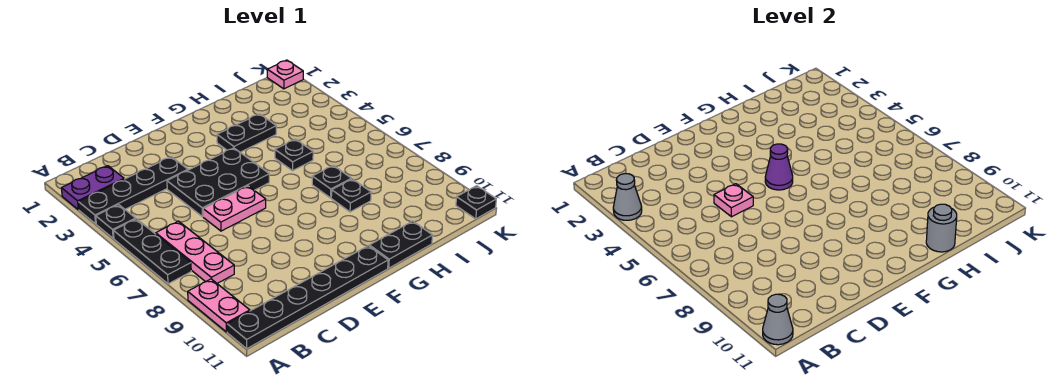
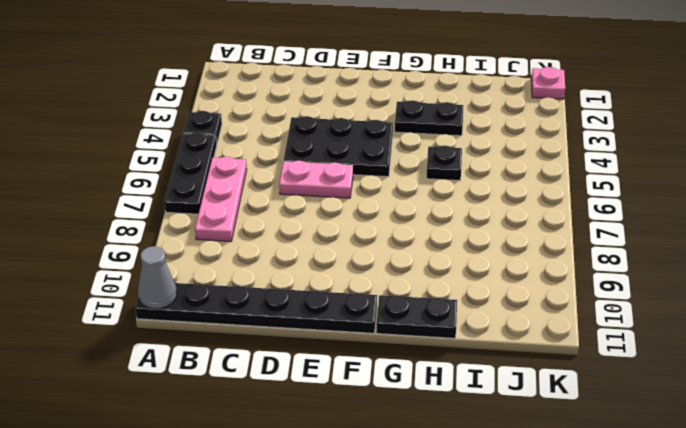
none -> purple plate A2:B2 level 1
none -> black plate A3:D3 level 1
none -> pink plate A9:A10 level 1

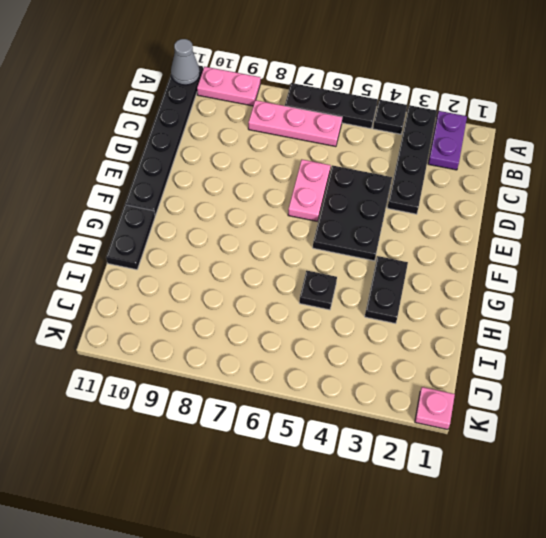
none -> black plate H7 level 1
none -> black plate H8 level 1
none -> black plate K11 level 1

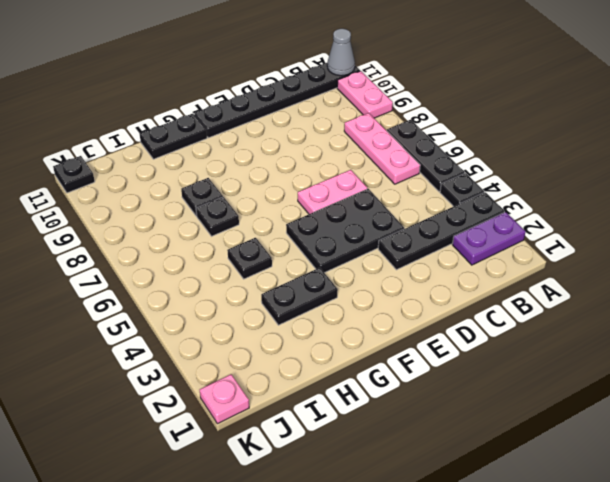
none -> grey cone A3 level 2
none -> pink plate D5 level 2
none -> purple cone F5 level 2

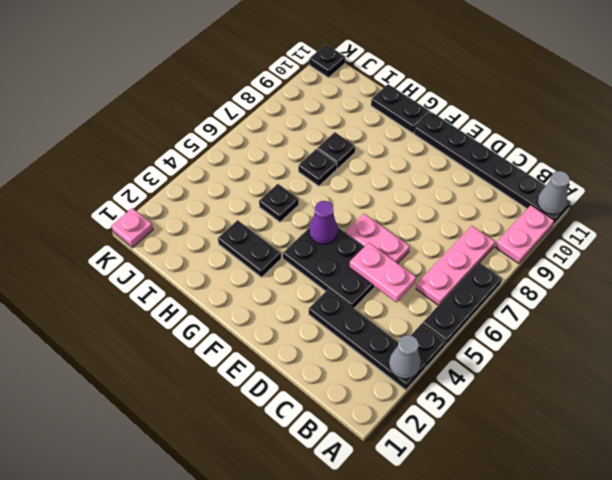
pink plate C5:D5 level 2 -> pink plate D5 level 2
none -> purple plate A2:B2 level 1
none -> grey round brick H11 level 2

